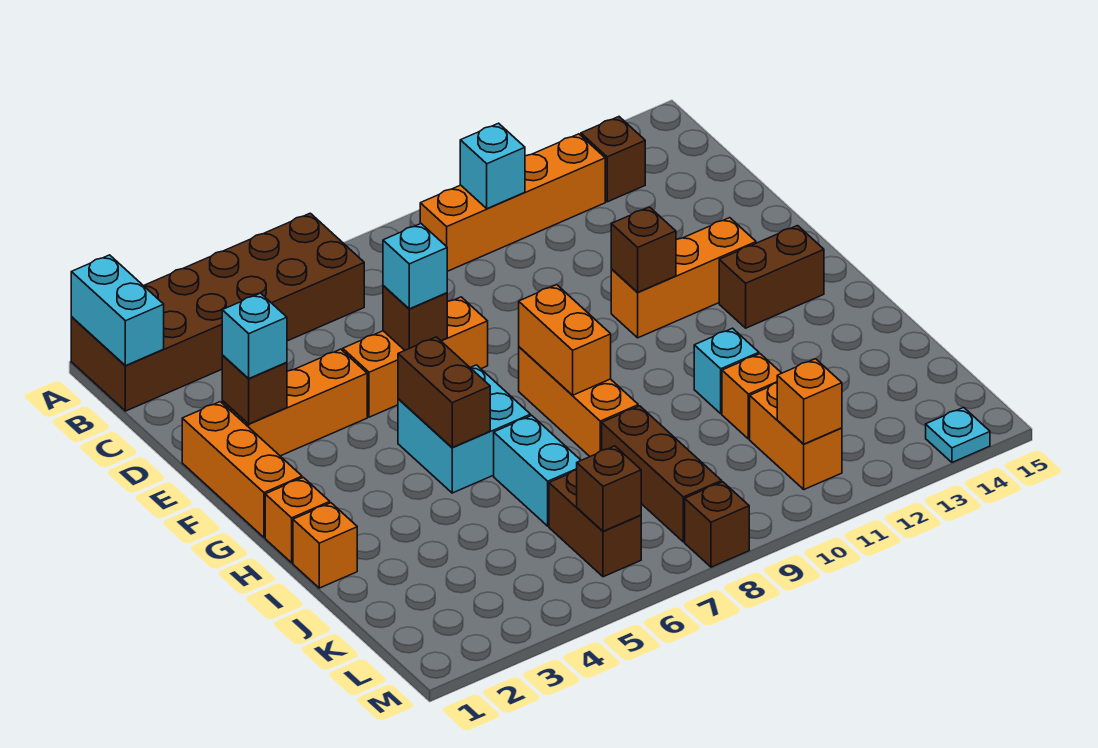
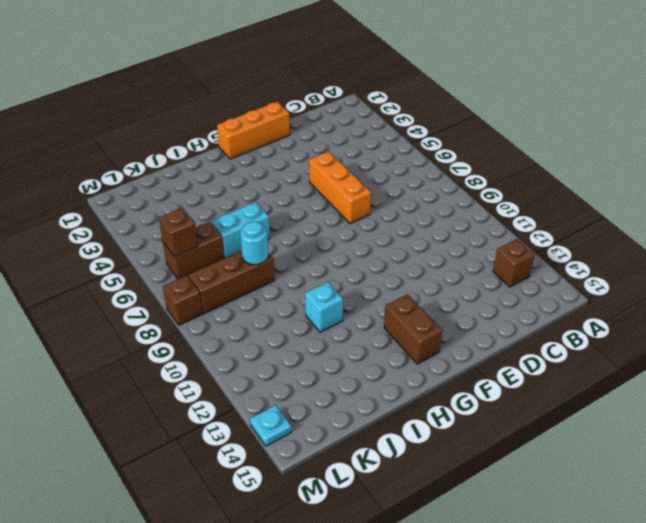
cyan round brick J8 level 2 -> none
none -> brown brick A1:B6 level 1
none -> orange brick B9:B12 level 1
none -> orange brick E2:E4 level 1
none -> orange brick F11:F13 level 1

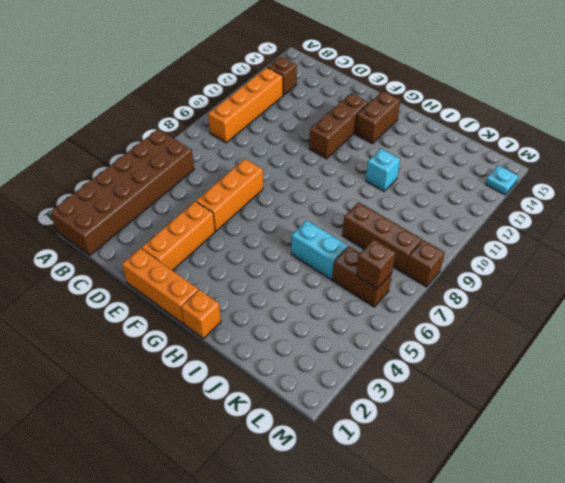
brown brick F11:F13 level 1 -> orange brick F11:F13 level 1
none -> cyan brick G5:H6 level 1
none -> orange brick G8:I8 level 1
none -> orange brick I1 level 1
none -> orange brick J11 level 1

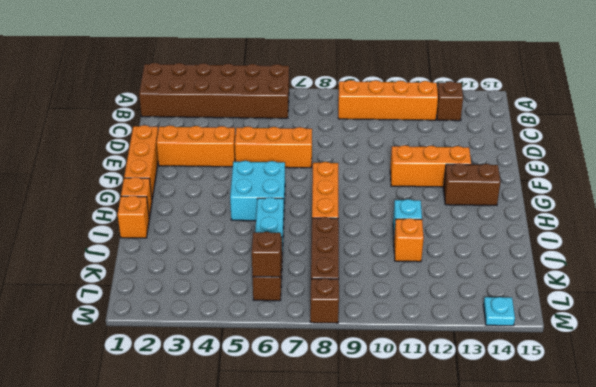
none -> orange brick K11:L11 level 1
none -> cyan brick A1:B1 level 2
none -> cyan brick B10 level 2
none -> brown brick E2 level 2

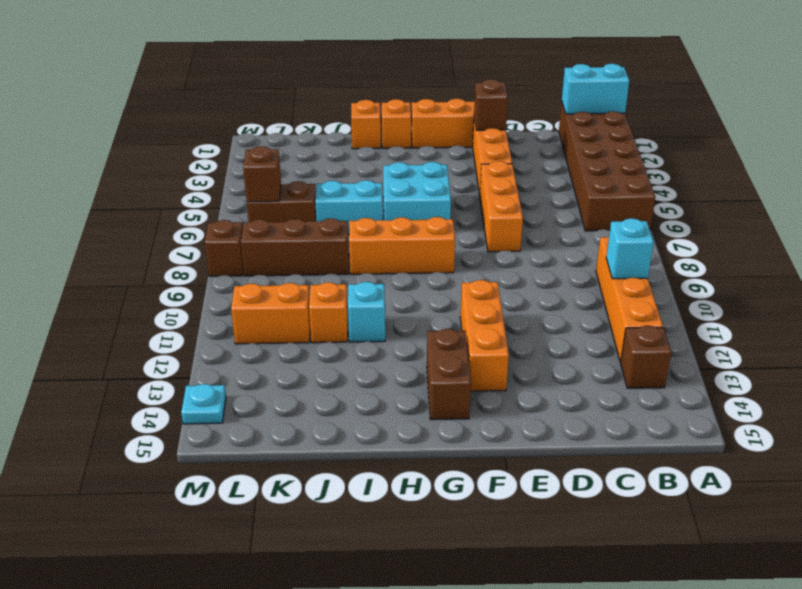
none -> brown brick E6 level 2
none -> brown brick F11 level 2
none -> brown brick G5:H5 level 2
none -> orange brick G8:H8 level 2

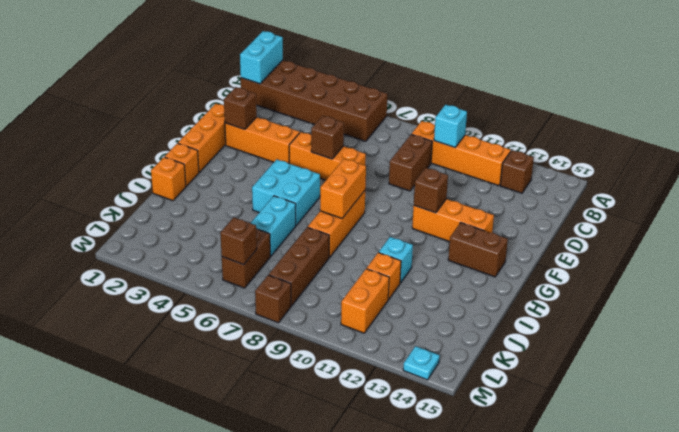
brown brick C9:D9 level 1 -> brown brick G5:H5 level 2
none -> orange brick L11 level 2
none -> cyan brick E2 level 3
none -> cyan brick E6 level 3

